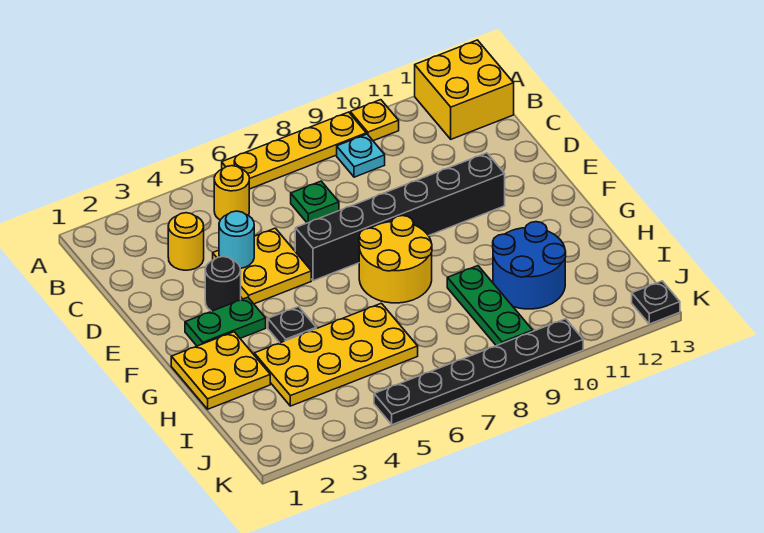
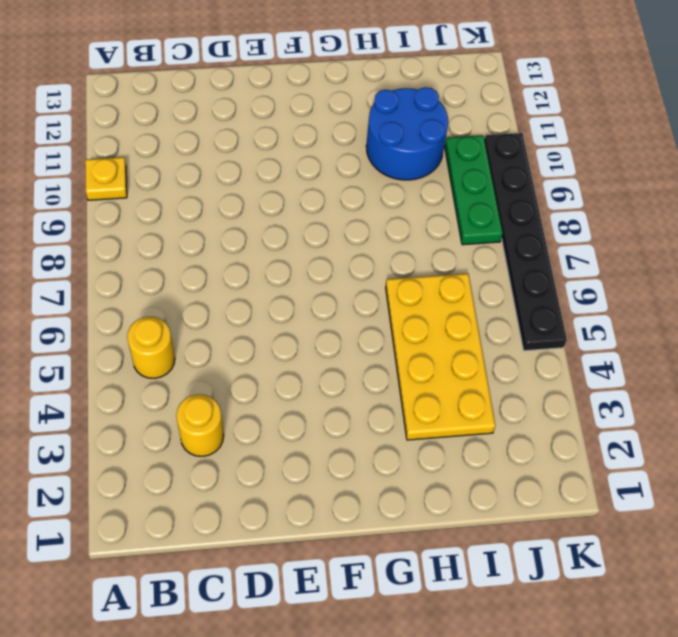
green plate J8:J10 level 1 -> green plate H9:J9 level 1
none -> yellow plate A6:A9 level 1
none -> yellow brick A12:B13 level 1
none -> cyan plate B9 level 1

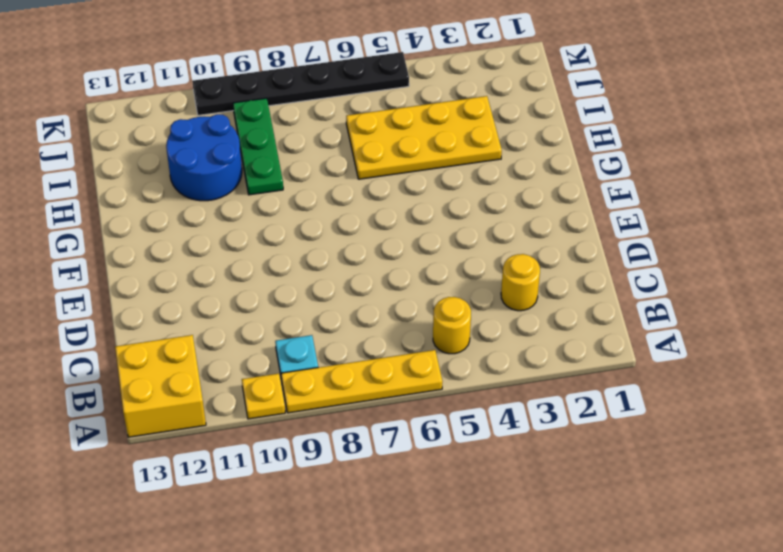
none -> green plate C7 level 1
none -> yellow plate D4:E5 level 1
none -> black round brick E3 level 1

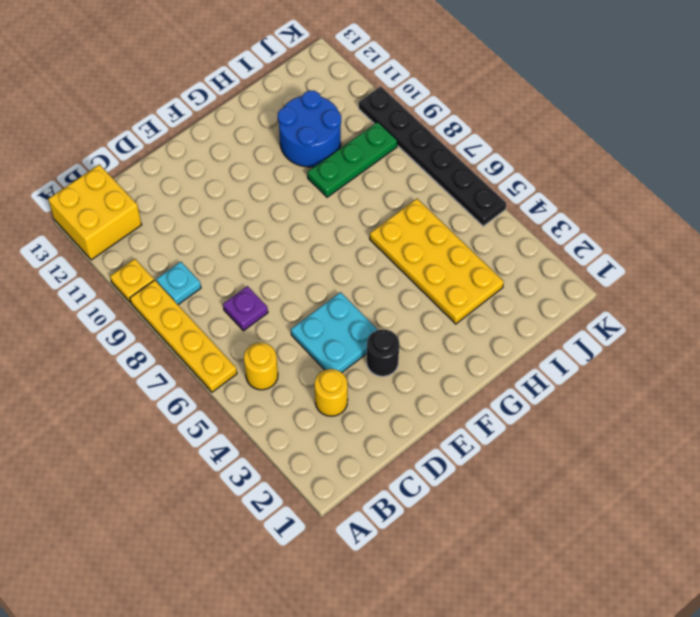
purple plate C7 level 1 -> green plate C7 level 1
cyan plate D4:E5 level 1 -> yellow plate D4:E5 level 1
none -> black brick E6:E11 level 1
none -> green plate F2:F3 level 1
none -> yellow round brick F7:G8 level 1

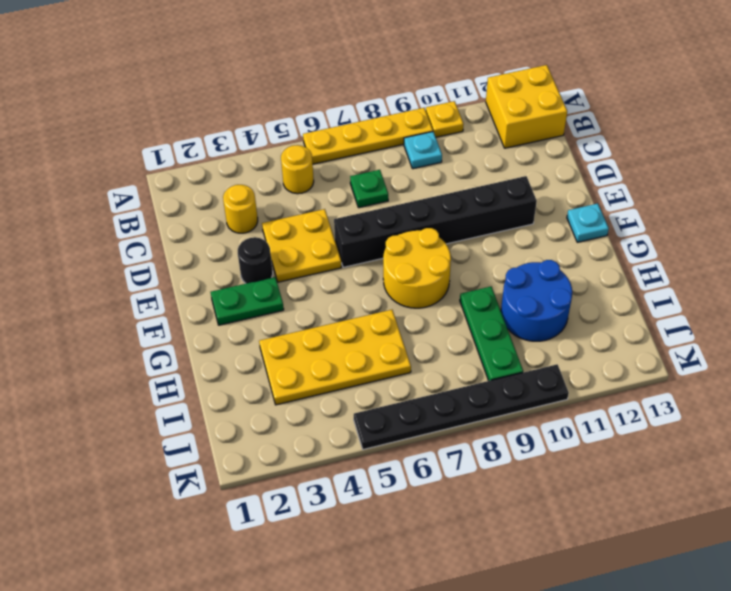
cyan plate F13 level 1 -> none
none -> yellow plate G1:H2 level 1
none -> black plate G4 level 1
none -> black plate K13 level 1

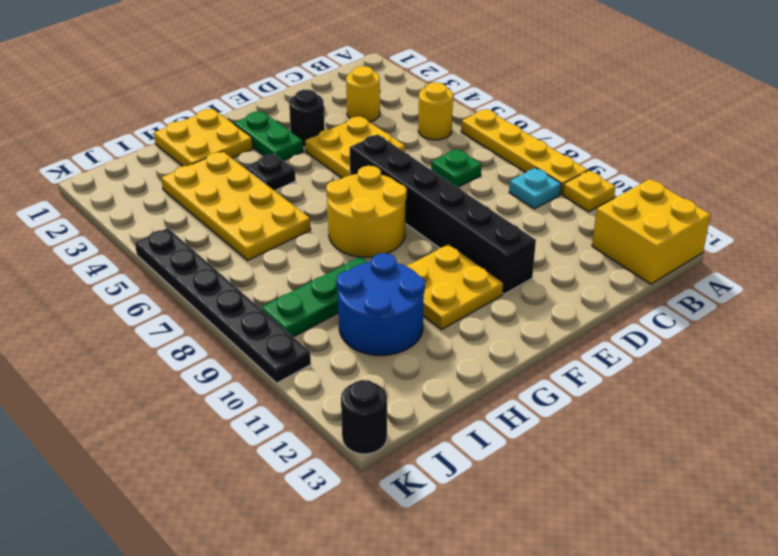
yellow plate F10:G11 level 1 -> none
black round brick K13 level 1 -> black plate K13 level 1
none -> cyan round brick D4 level 2

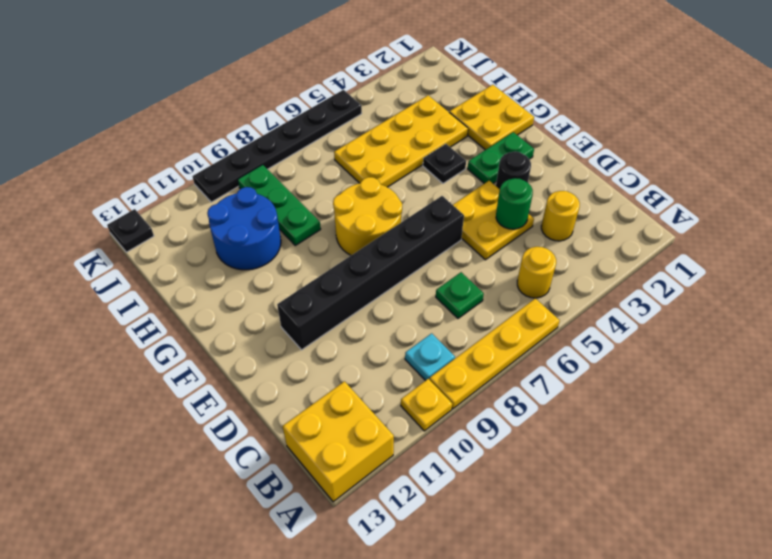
green round brick D4 level 2 -> cyan round brick D4 level 2

